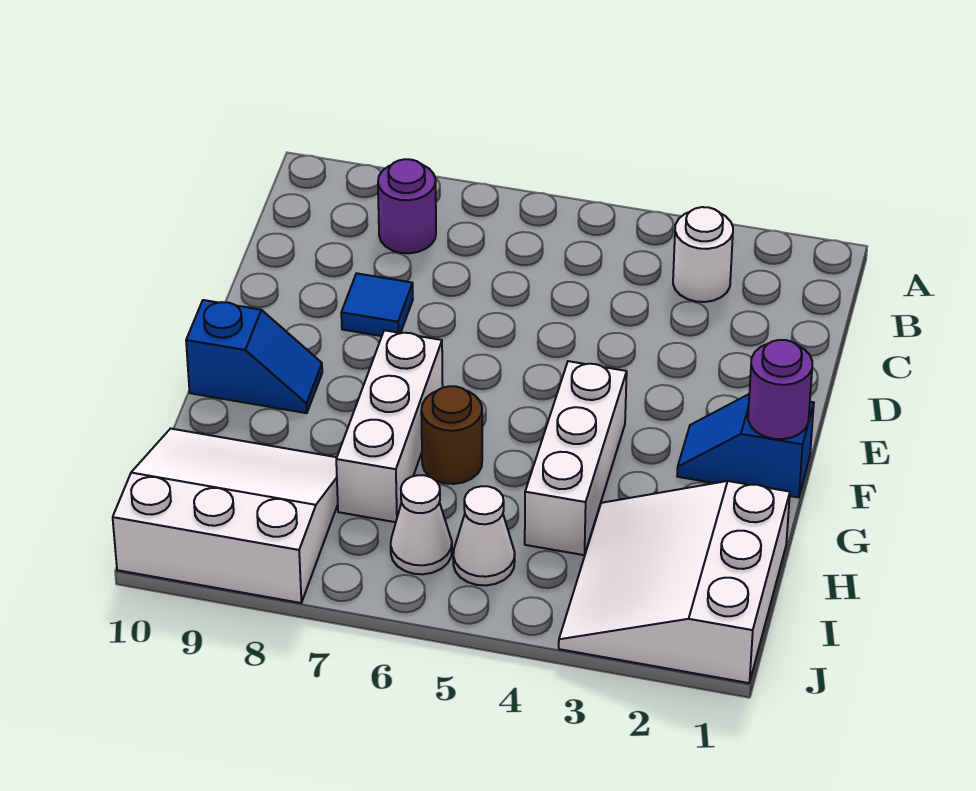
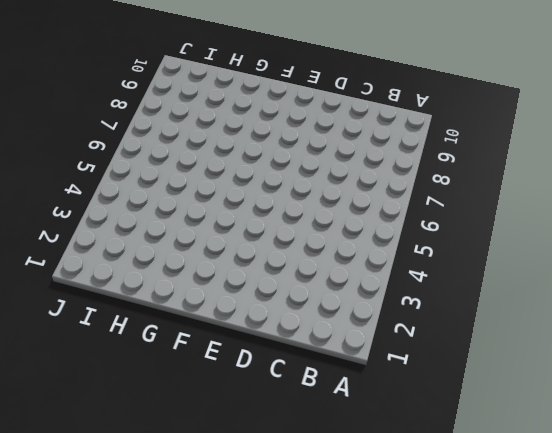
none -> white round brick B3 level 1
none -> purple round brick B8 level 1
none -> blue tile D8 level 1

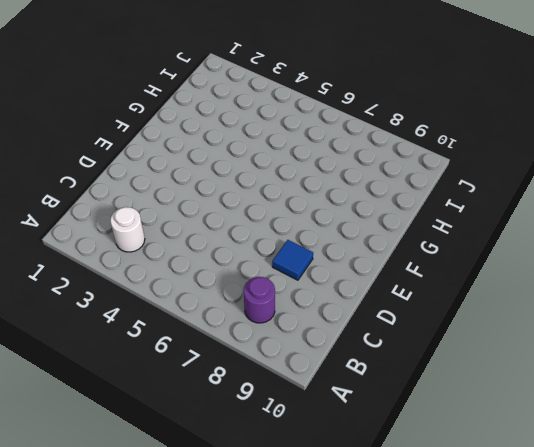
none -> blue slope F1:F2 level 1 top 1
none -> white brick F4:H4 level 1
none -> white brick F7:H7 level 1

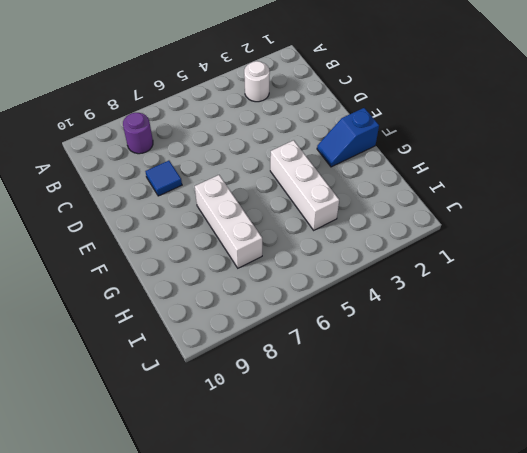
none -> blue slope F9:F10 level 1 top 10
none -> brown round brick G6 level 1
none -> white slope H1:J3 level 1 top 1

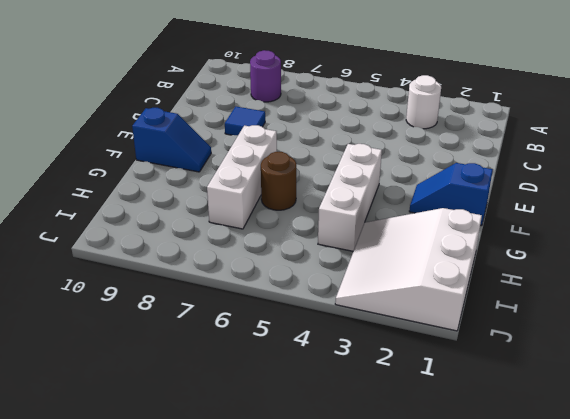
none -> white slope H8:J10 level 1 top J
none -> white cone I5 level 1
none -> white cone I6 level 1

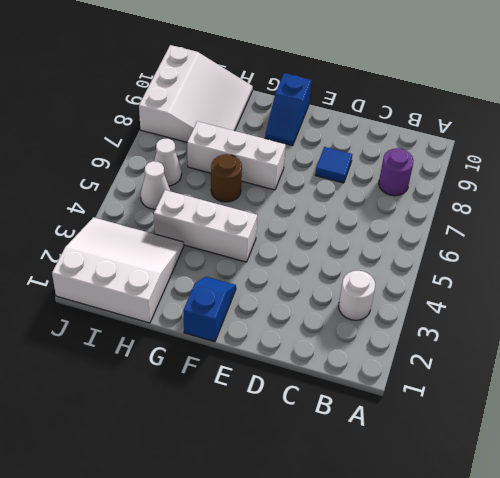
none -> purple round brick F1 level 2

